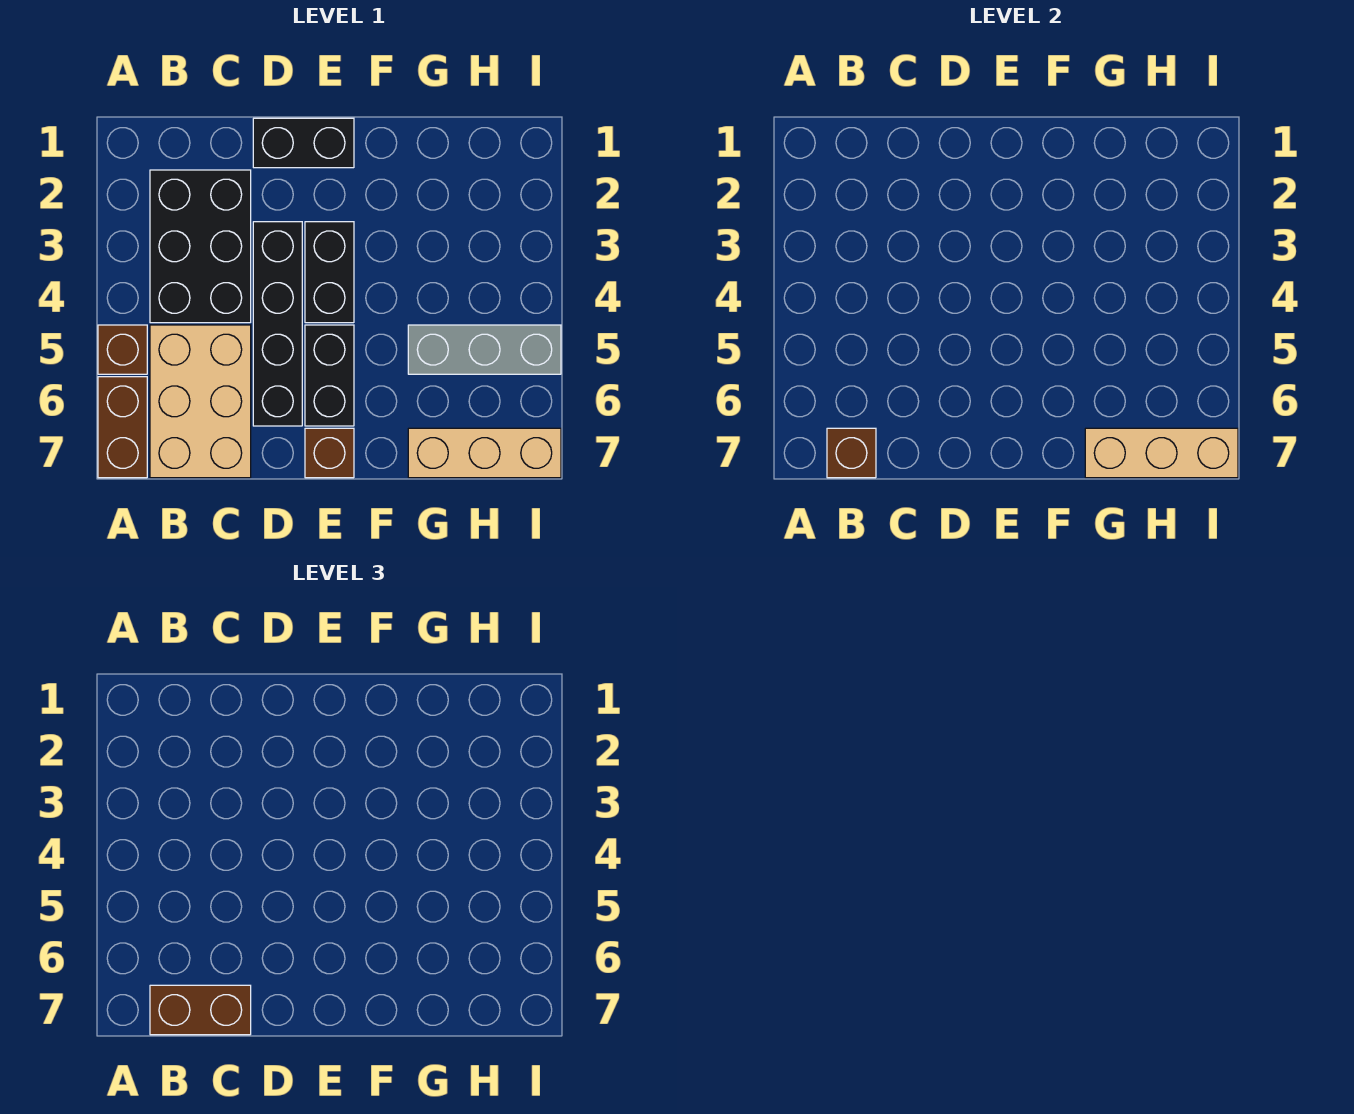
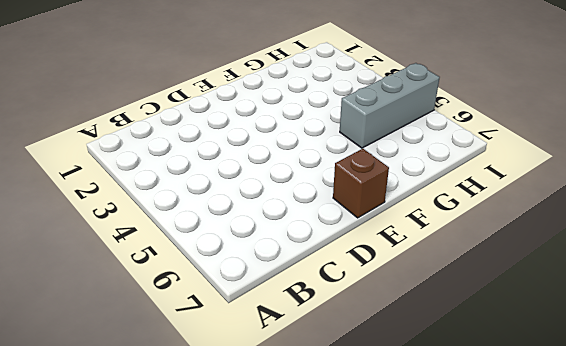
none -> brown brick A5 level 1
none -> brown brick A6:A7 level 1
none -> black brick B2:C4 level 1

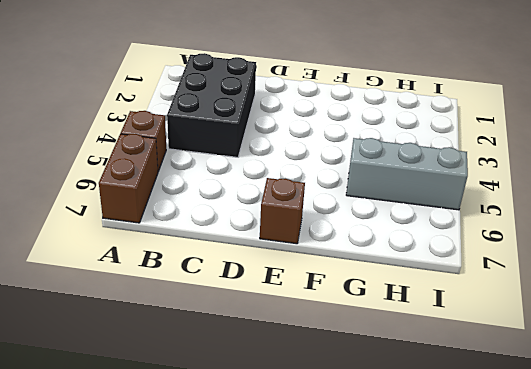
none -> tan brick B5:C7 level 1
none -> black brick D1:E1 level 1
none -> black brick D3:D6 level 1

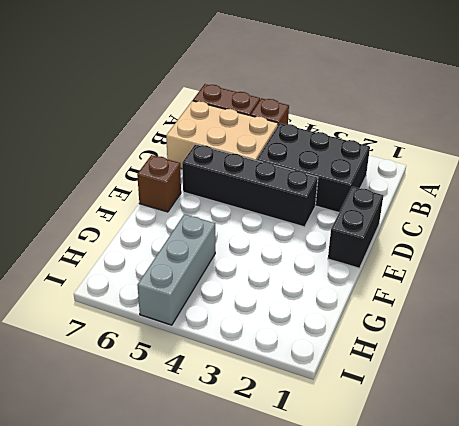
none -> black brick E3:E4 level 1
none -> black brick E5:E6 level 1
none -> tan brick G7:I7 level 1

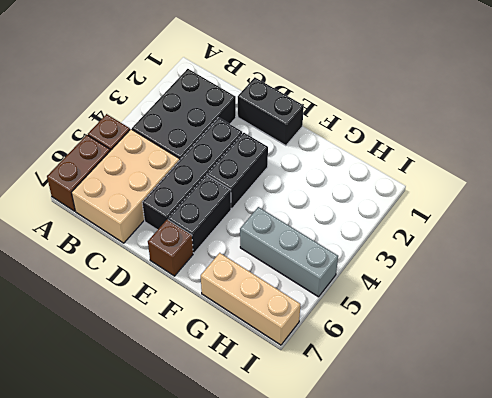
none -> brown brick B7 level 2
none -> tan brick G7:I7 level 2
none -> brown brick B7:C7 level 3

